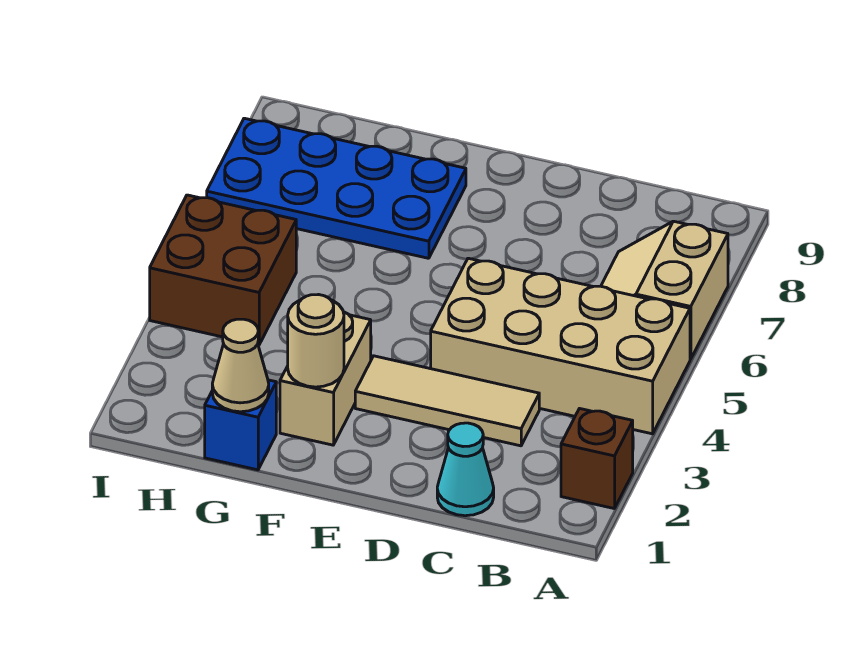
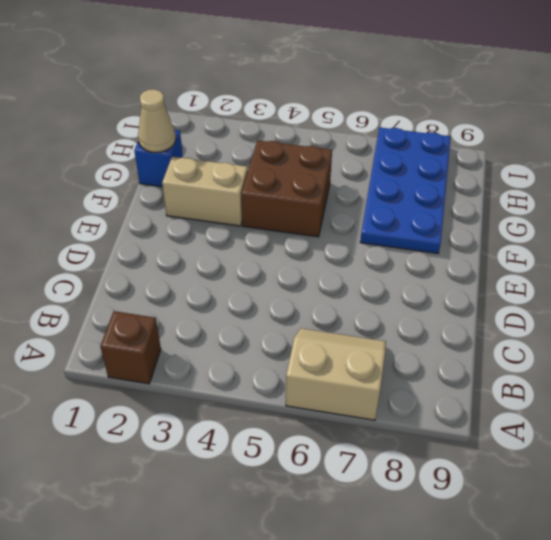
brown brick F4:G5 level 1 -> brown brick H4:I5 level 1
none -> tan brick A4:D5 level 1
none -> cyan cone C1 level 1

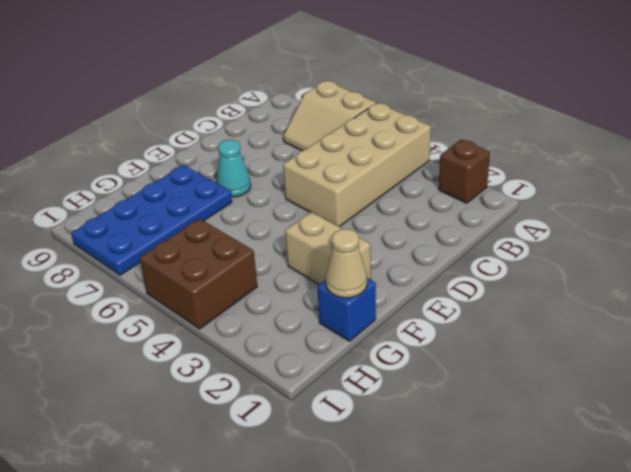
cyan cone E7 level 1 -> cyan cone C1 level 1
none -> tan tile C3:E3 level 1
none -> tan round brick F2 level 2

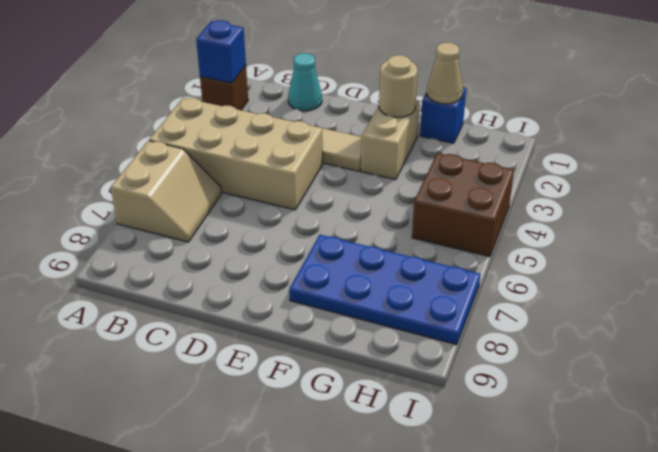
blue brick A2 level 2 -> none

